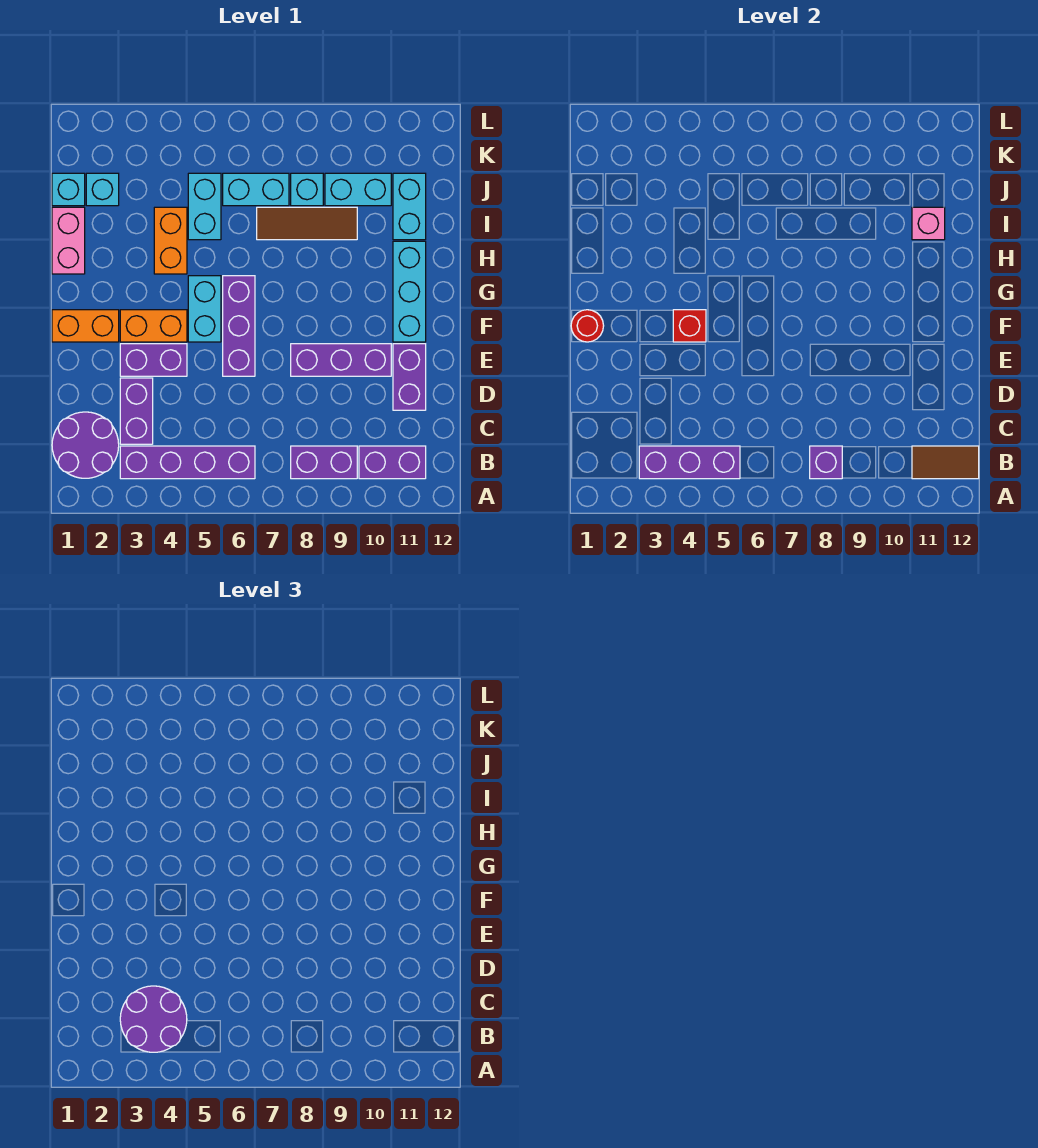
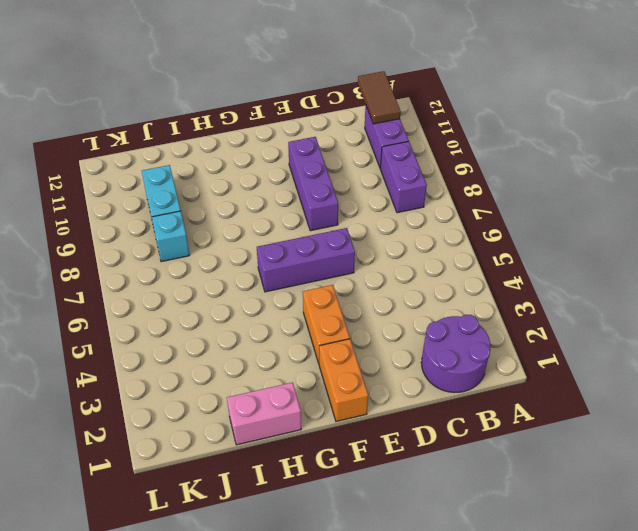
none -> purple brick B3:B6 level 1
none -> purple brick C3:D3 level 1
none -> purple brick D11:E11 level 1
none -> purple brick E3:E4 level 1

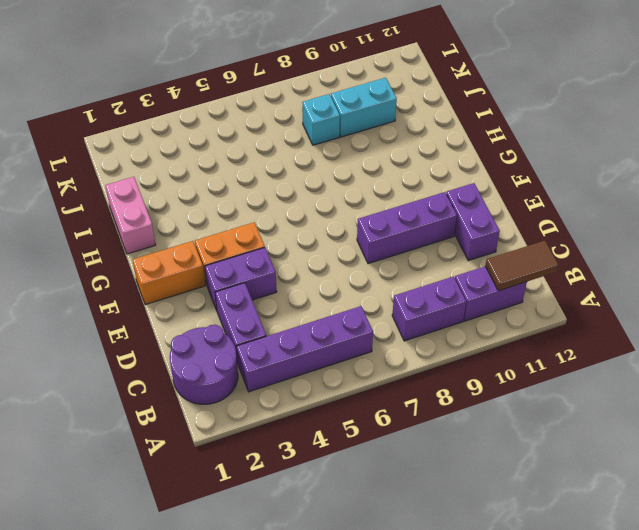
none -> purple brick E6:G6 level 1
none -> cyan brick F5:G5 level 1
none -> cyan brick F11:H11 level 1
none -> orange brick H4:I4 level 1

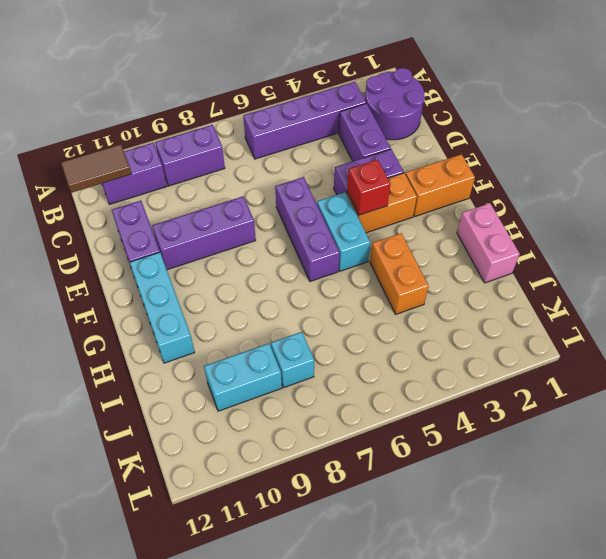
none -> cyan brick I5:J5 level 1
none -> brown tile I7:I9 level 1
none -> cyan brick I11:J11 level 1
none -> cyan brick J1 level 1

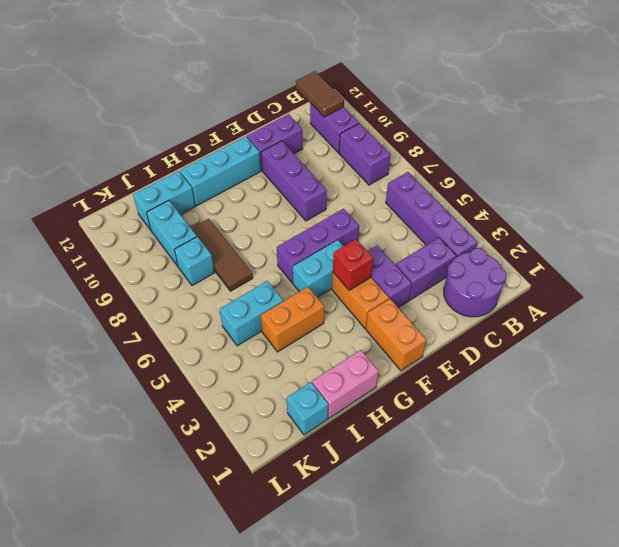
none -> cyan brick J2 level 1
none -> cyan brick J6:J7 level 1
none -> purple brick B3:B5 level 2
none -> purple brick B8 level 2

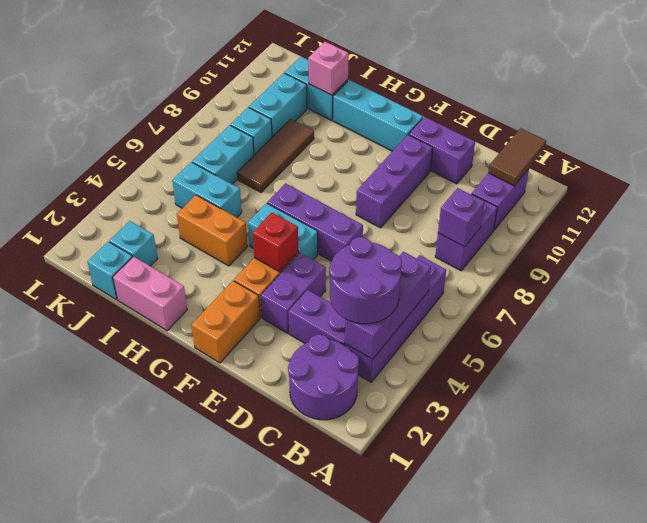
none -> red round brick F1 level 2

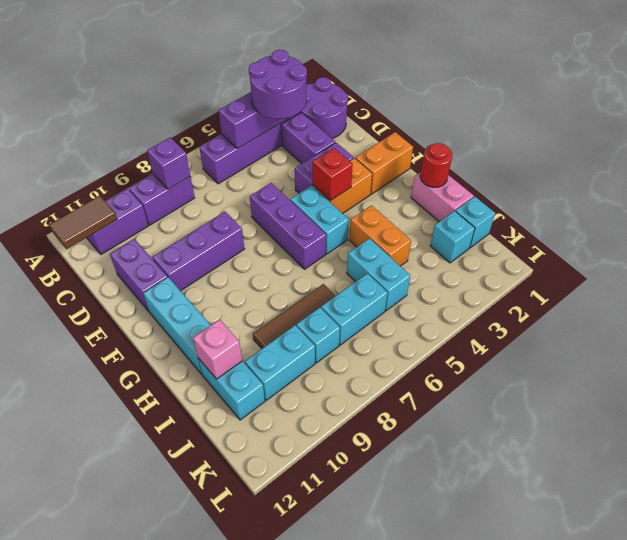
red round brick H1 level 2 -> red round brick F1 level 2

